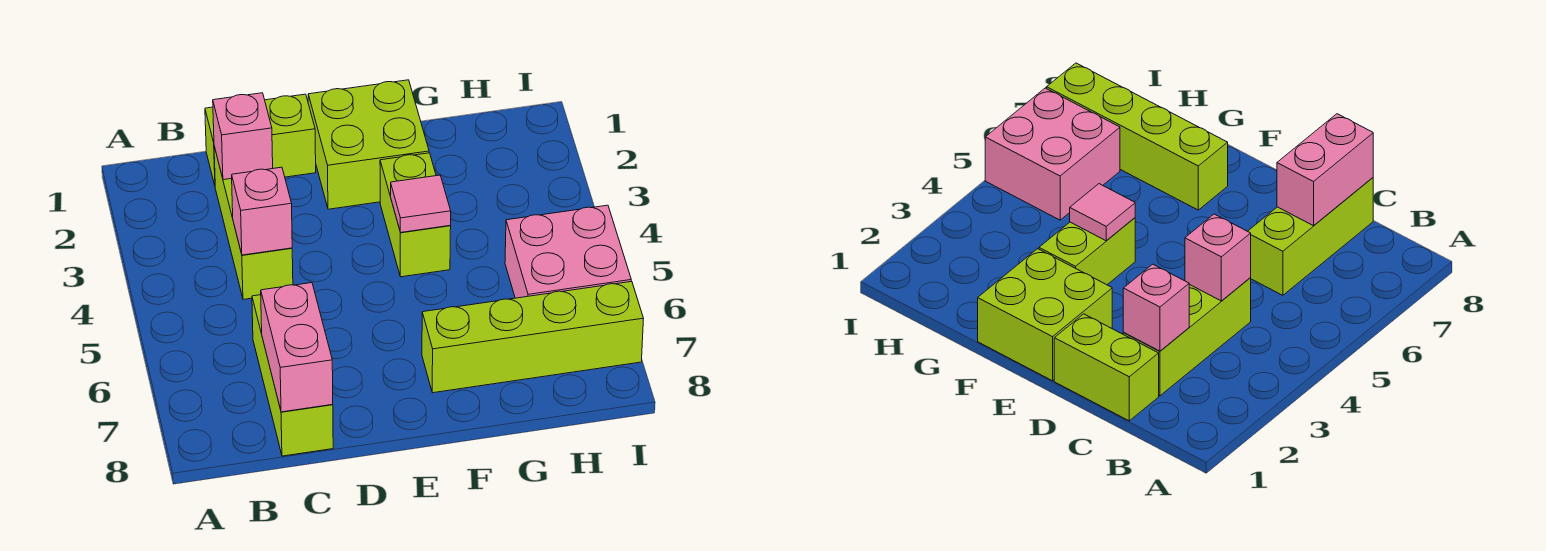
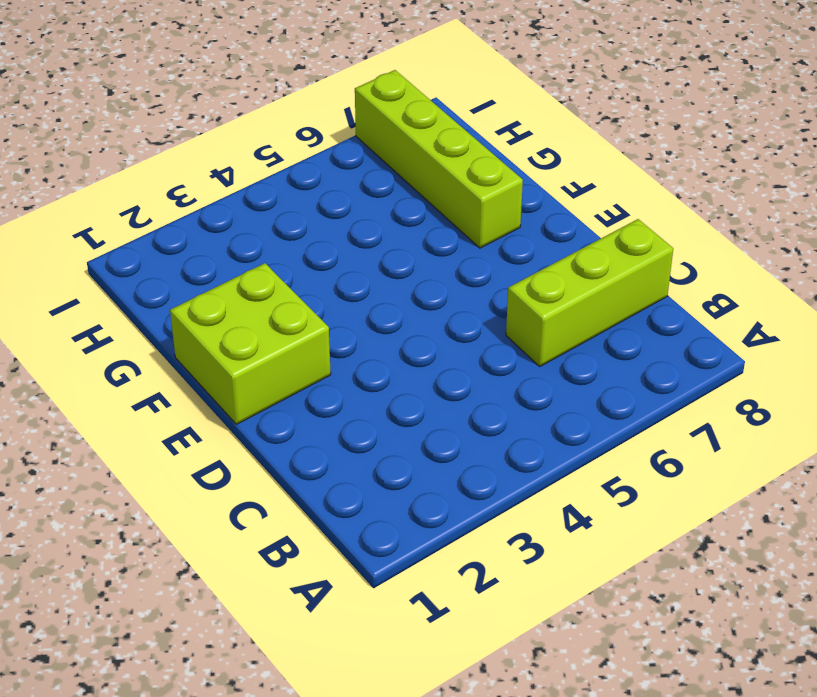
none -> lime brick C1:D1 level 1
none -> lime brick C2:C4 level 1

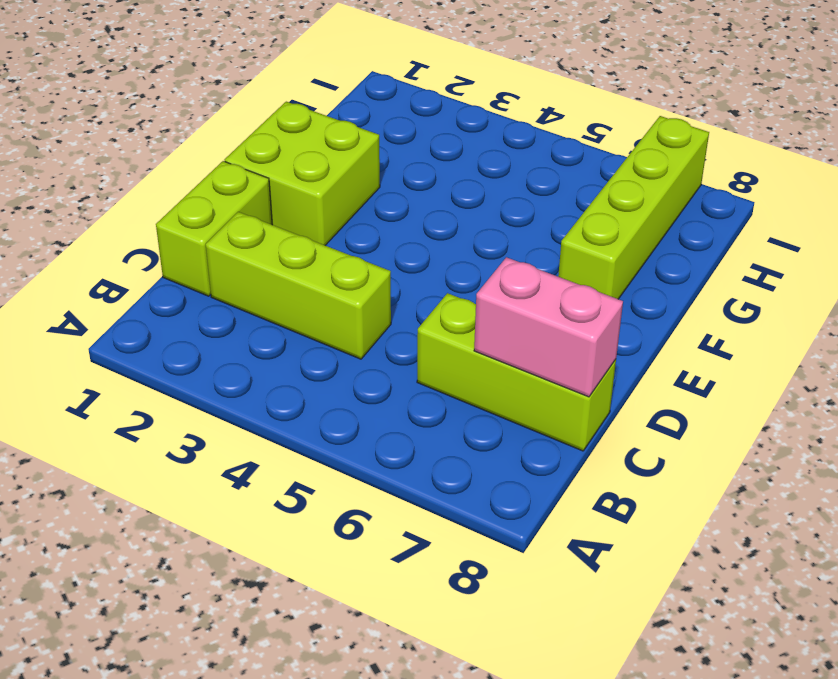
none -> lime brick F3:F4 level 1
none -> pink brick H5:I6 level 1

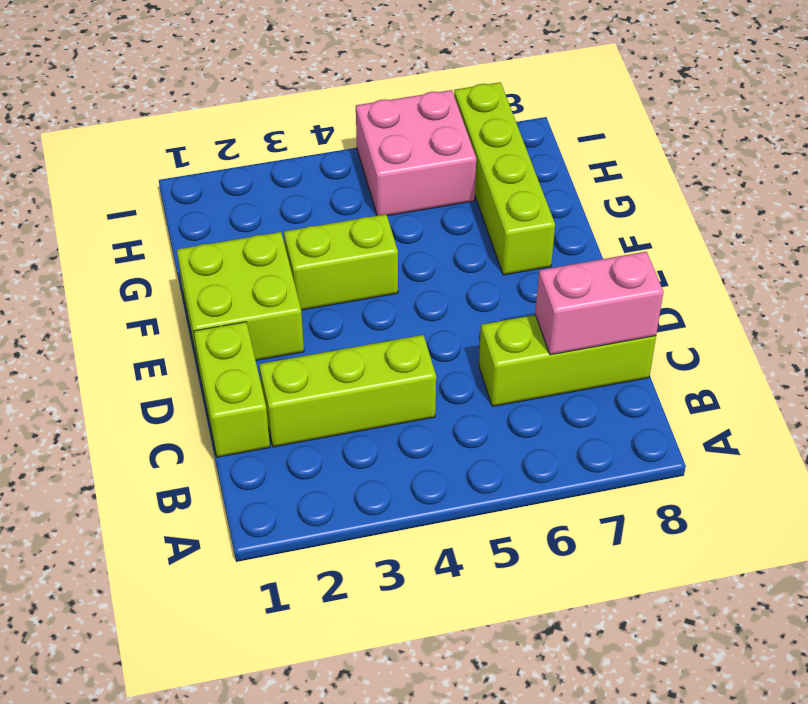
none -> pink brick C2 level 2
none -> pink brick C4 level 2

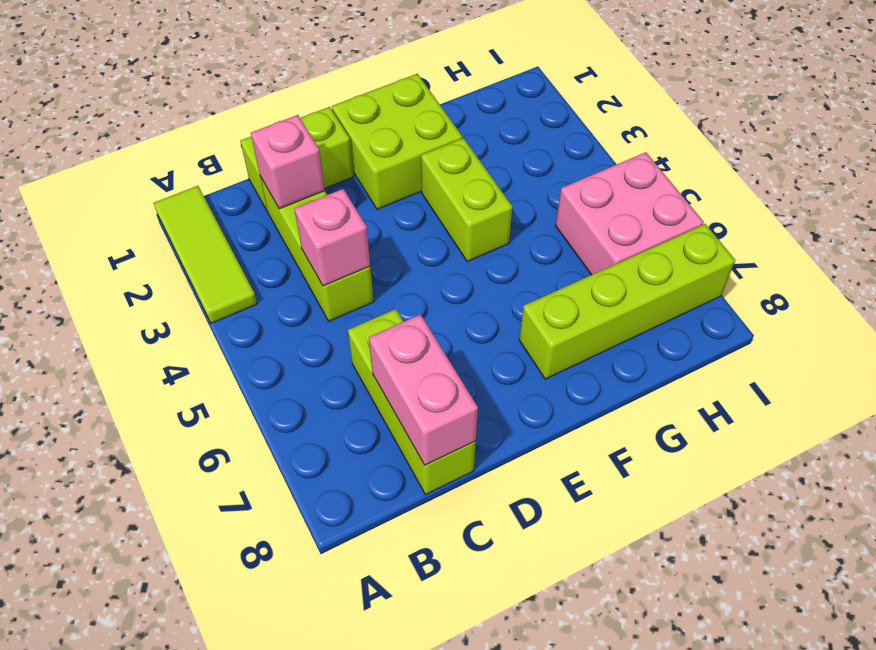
lime tile A1:A3 level 1 -> none
none -> pink tile F4 level 2

